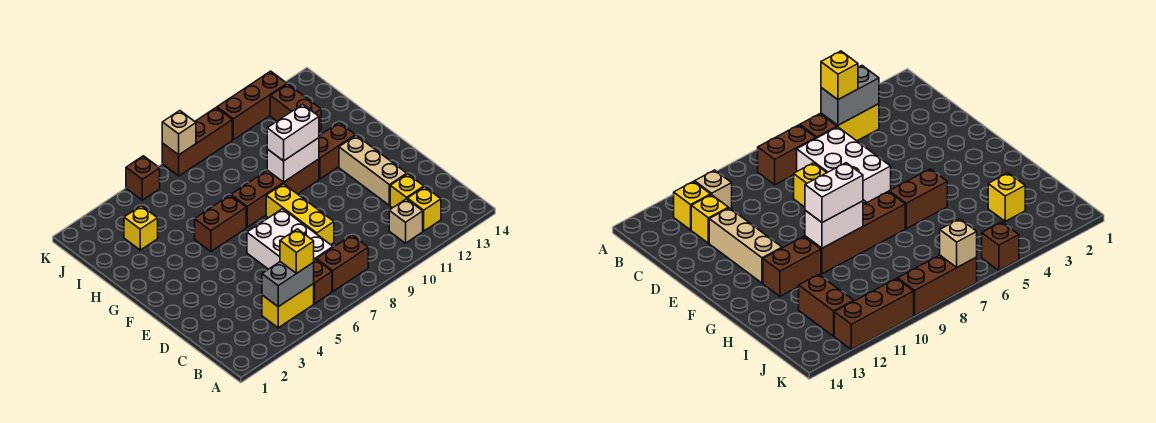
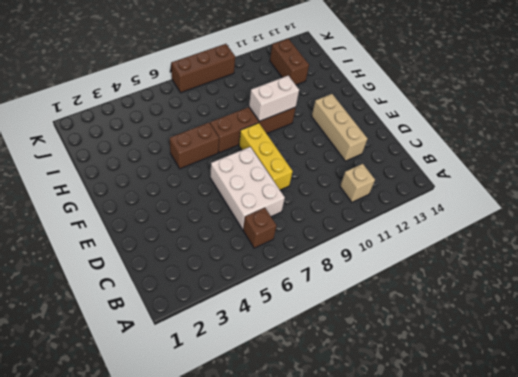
none -> yellow brick B4:B5 level 1
none -> brown brick B7:B8 level 1
none -> yellow brick B12 level 1

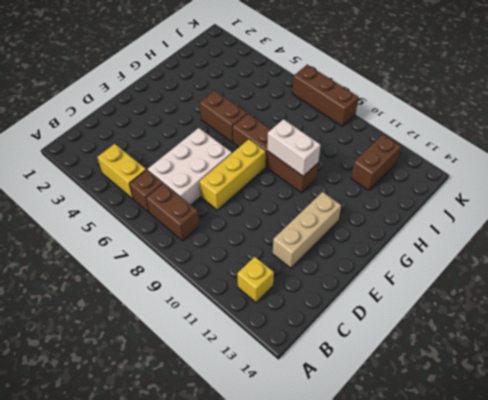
none -> tan brick B11 level 1
none -> yellow brick C12 level 1
none -> brown brick G11:G12 level 1

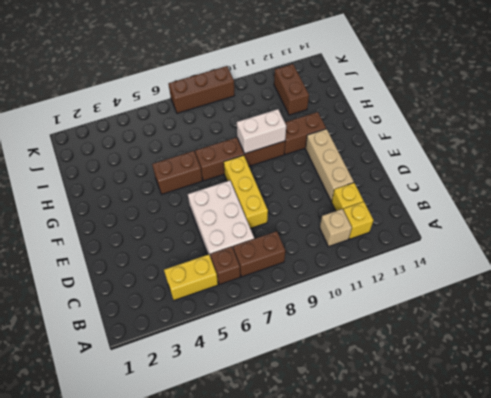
none -> yellow brick I3 level 1
none -> brown brick K5 level 1
none -> brown brick K10:K12 level 1

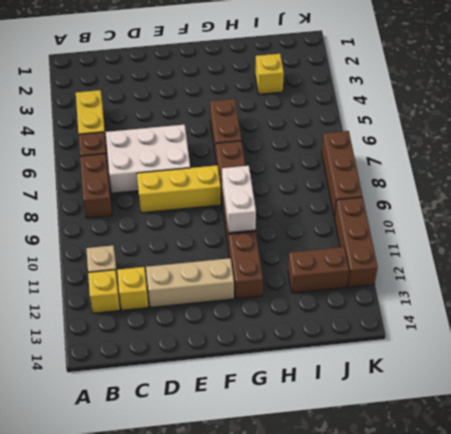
none -> brown brick K5 level 1
none -> grey brick B4:B5 level 2
none -> tan brick K7 level 2

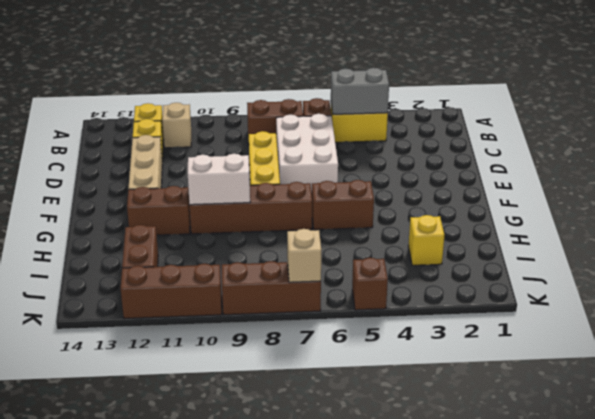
none -> yellow brick B5 level 3
none -> white brick G9:G10 level 3

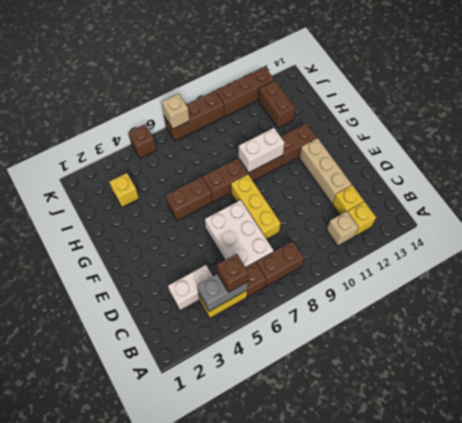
brown brick B5 level 3 -> yellow brick B5 level 3
white brick C3:C4 level 1 -> white brick G9:G10 level 3

